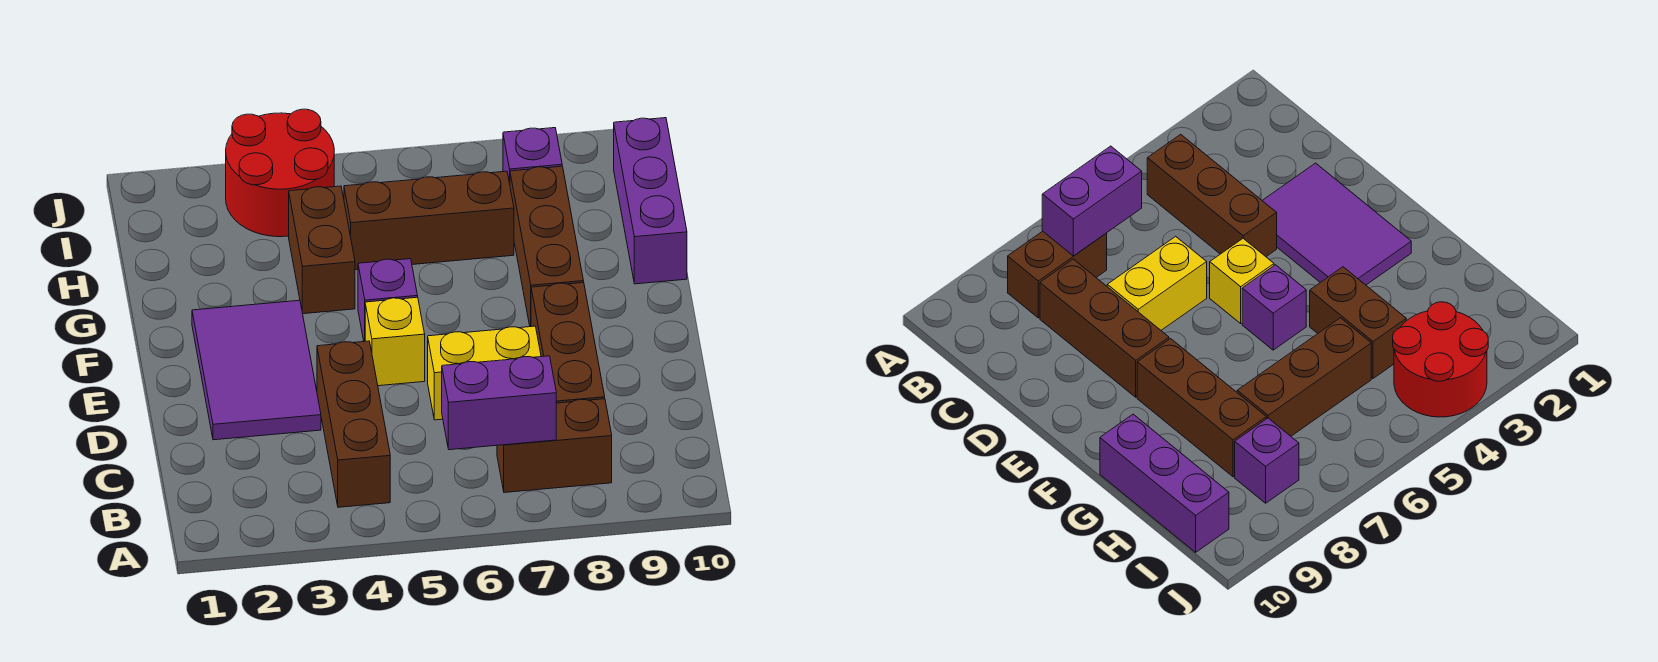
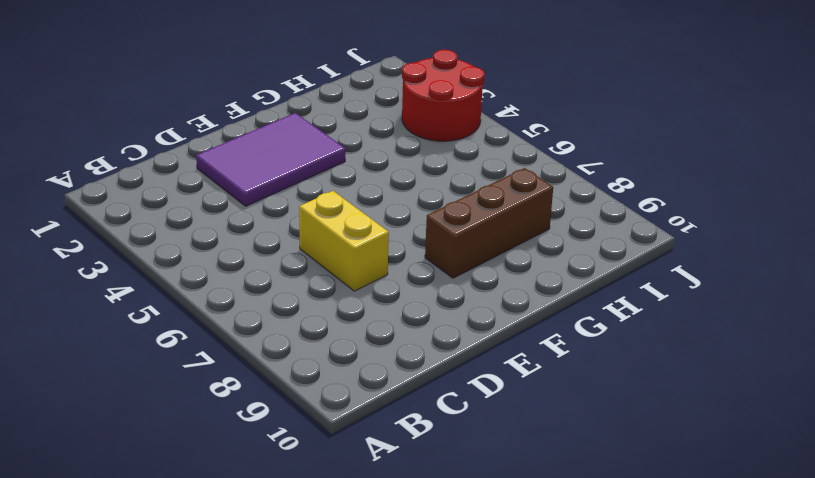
none -> brown brick B4:D4 level 1
none -> brown brick B7:B8 level 1
none -> brown brick C8:E8 level 1

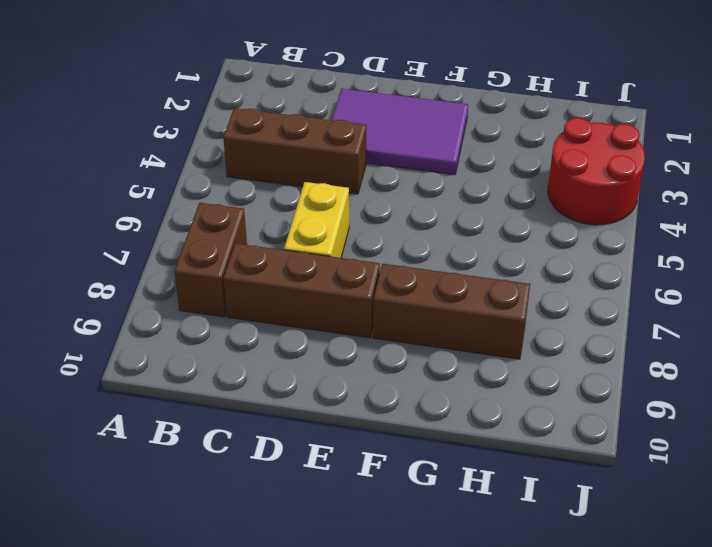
none -> yellow brick E5 level 1
none -> purple brick F5 level 1
none -> brown brick G4:H4 level 1

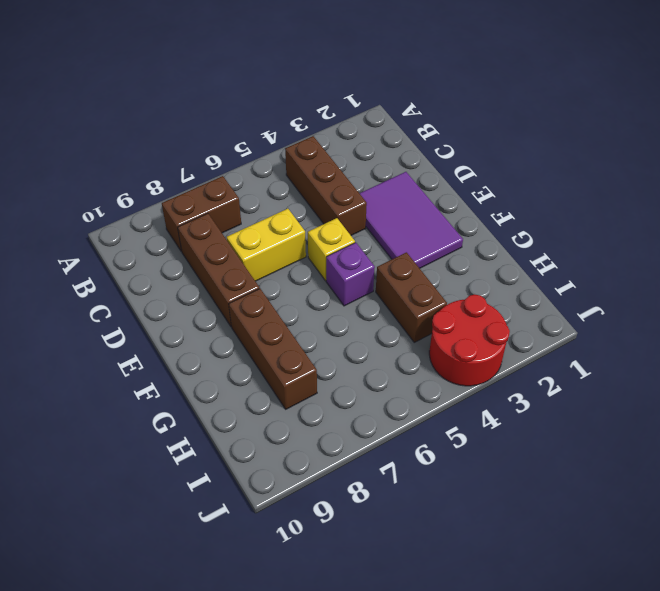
none -> purple brick G10:I10 level 1
none -> brown brick H5:H7 level 1
none -> purple brick I8 level 1

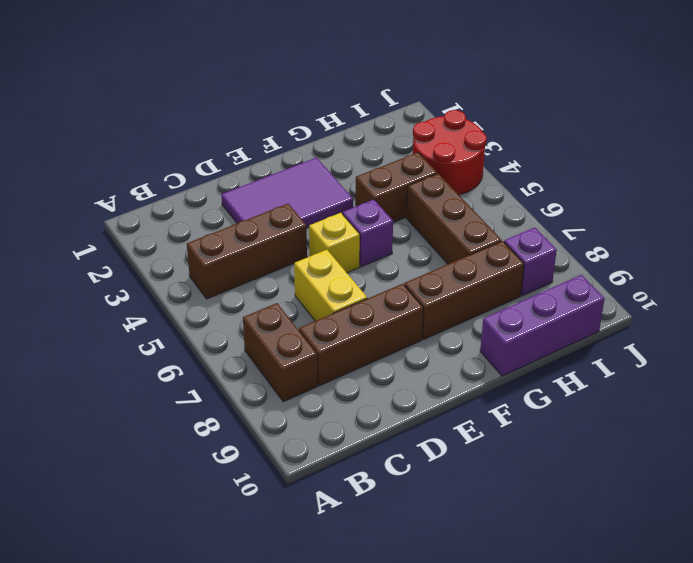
none -> purple brick B6:B7 level 2

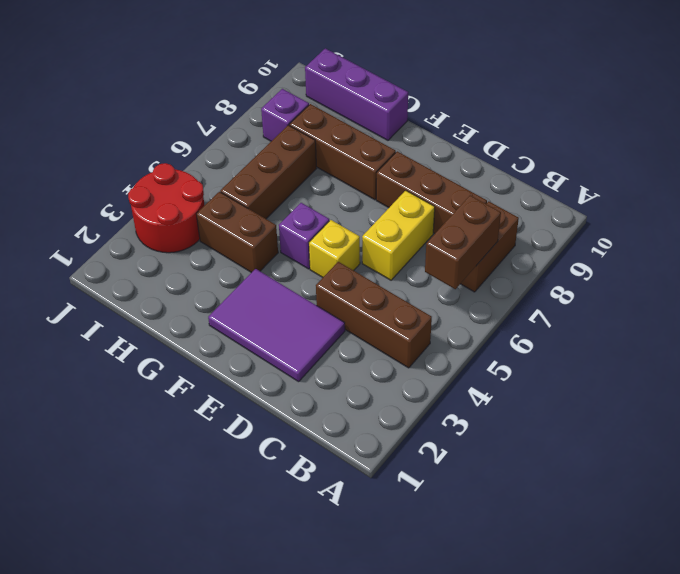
brown brick B6:B7 level 2 -> purple brick B6:B7 level 2

